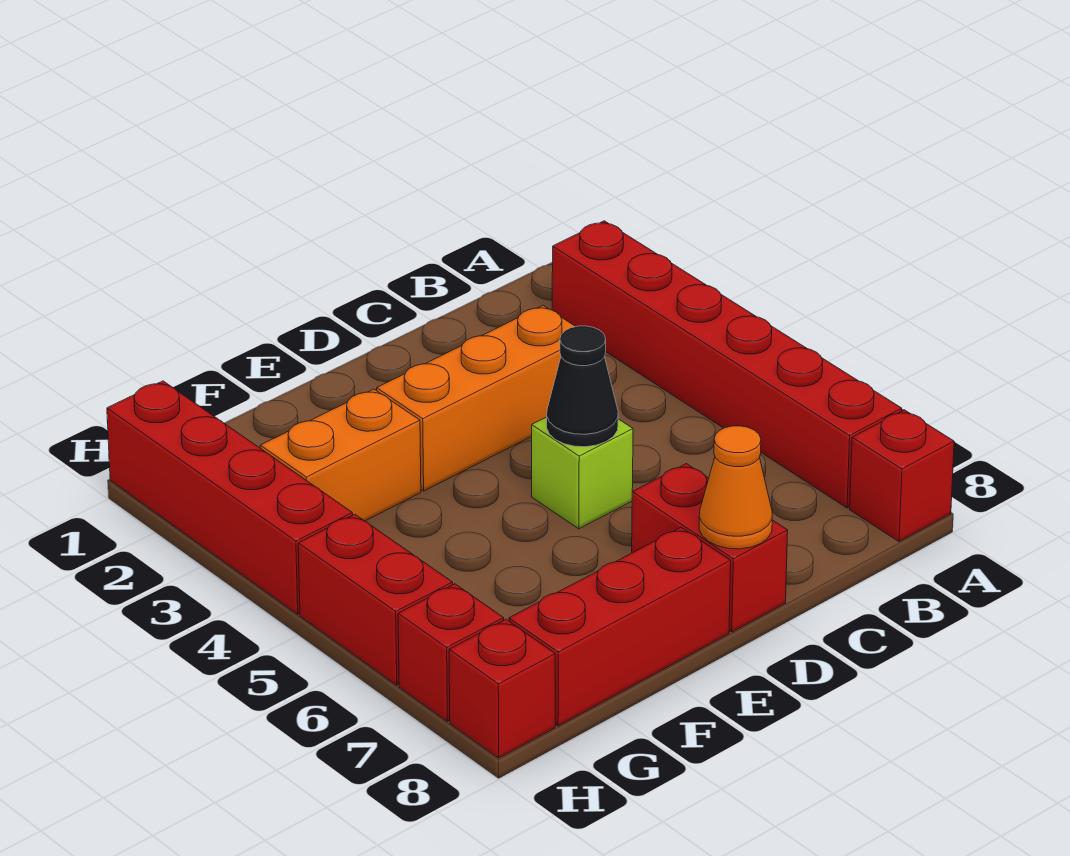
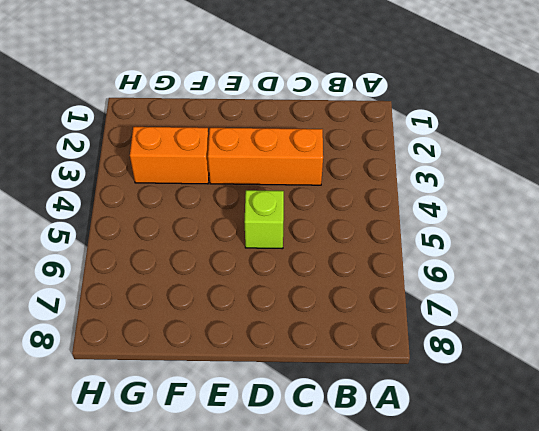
none -> red brick A2:A7 level 1
none -> red brick A8 level 1
none -> red brick D7:D8 level 1

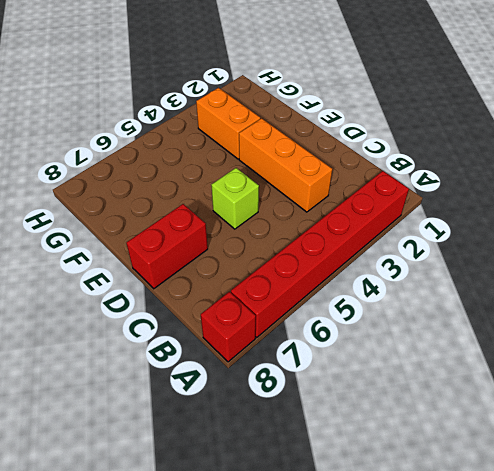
none -> red brick E8:G8 level 1
none -> red brick H1:H4 level 1
none -> red brick H5:H6 level 1

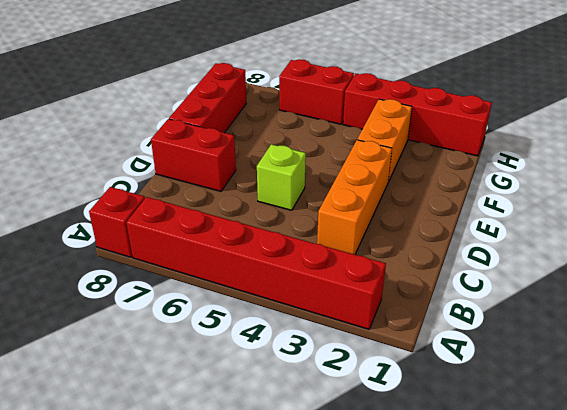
none -> red brick H7 level 1
none -> red brick H8 level 1
none -> black cone D5 level 2

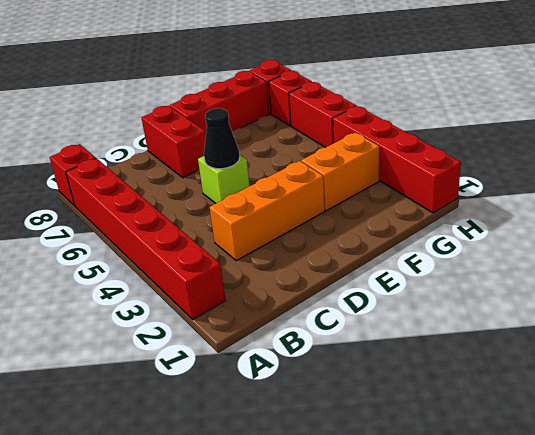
none -> orange cone D8 level 2

